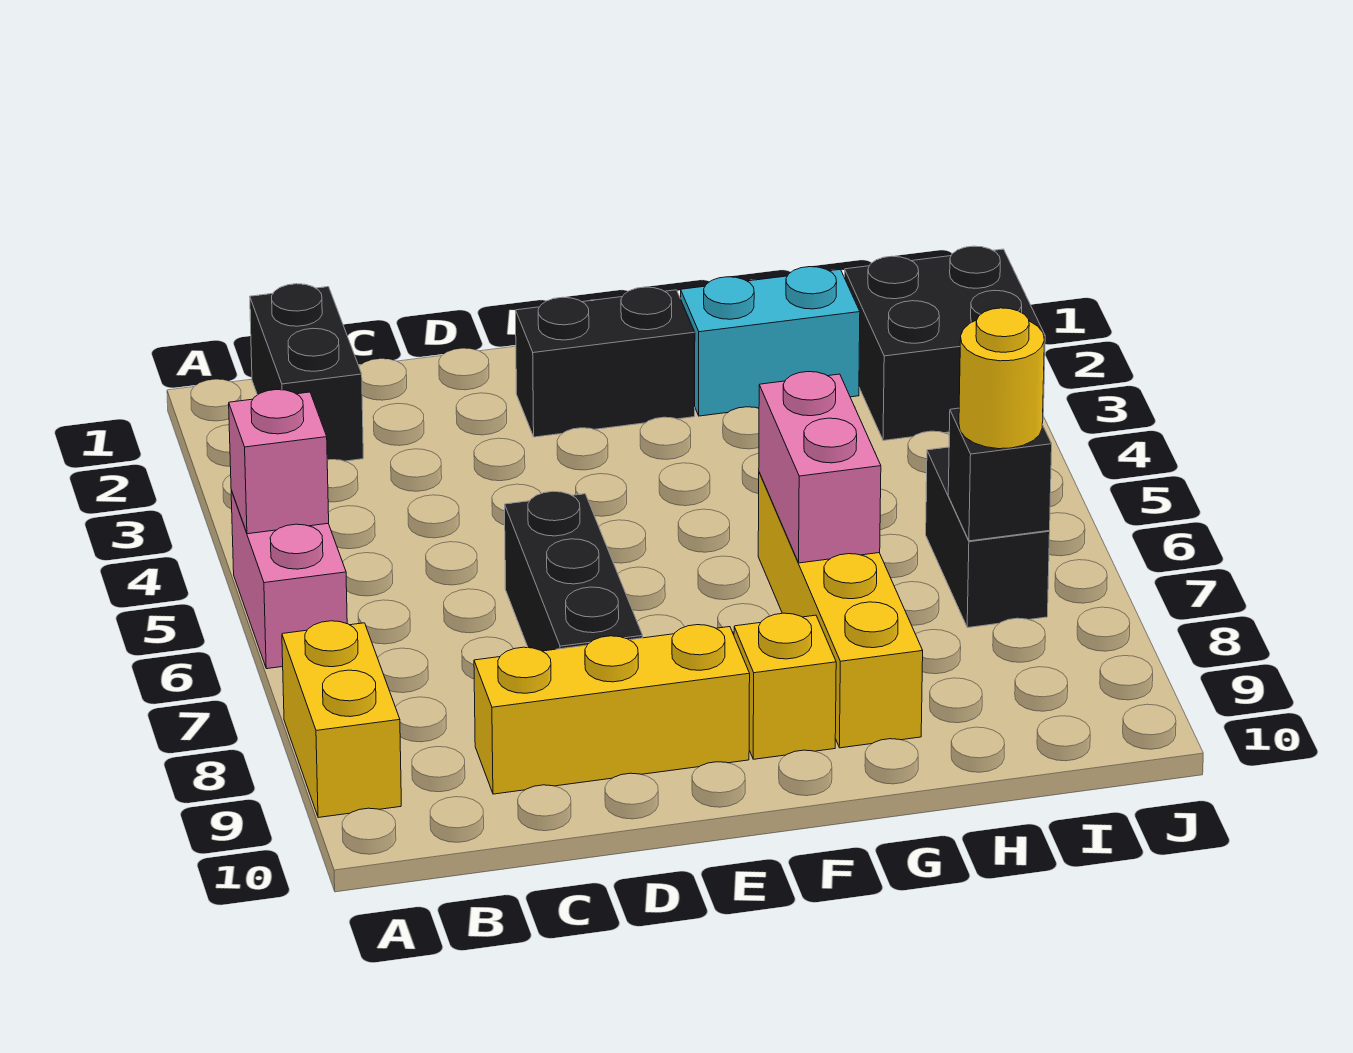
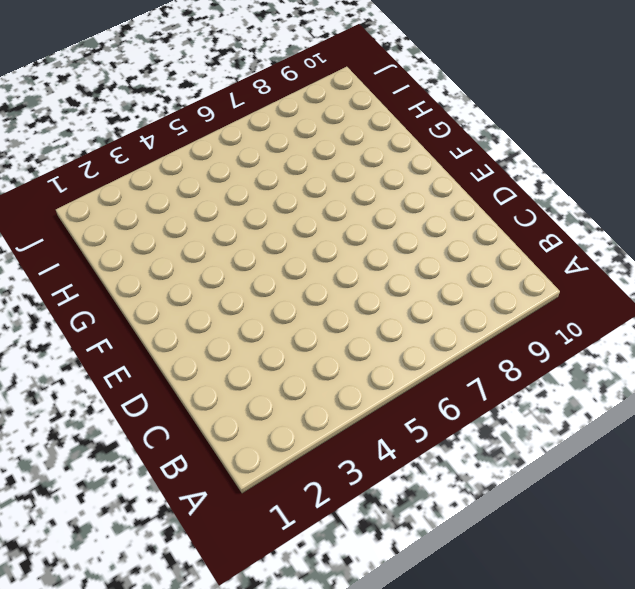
none -> pink brick A5:A6 level 1
none -> yellow brick A8:A9 level 1
none -> black brick B1:B2 level 1

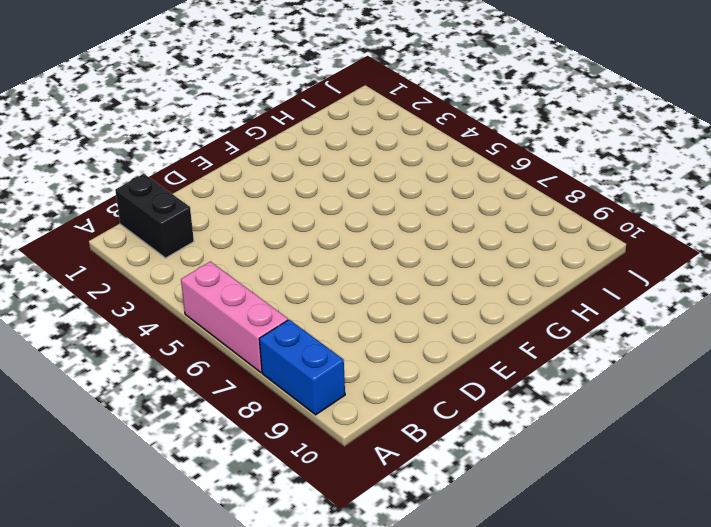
pink brick A5:A7 level 1 -> pink brick A5:A6 level 1
blue brick A8:A9 level 1 -> yellow brick A8:A9 level 1
none -> yellow brick C9:E9 level 1
none -> black brick D6:D8 level 1
none -> black brick E2:F2 level 1

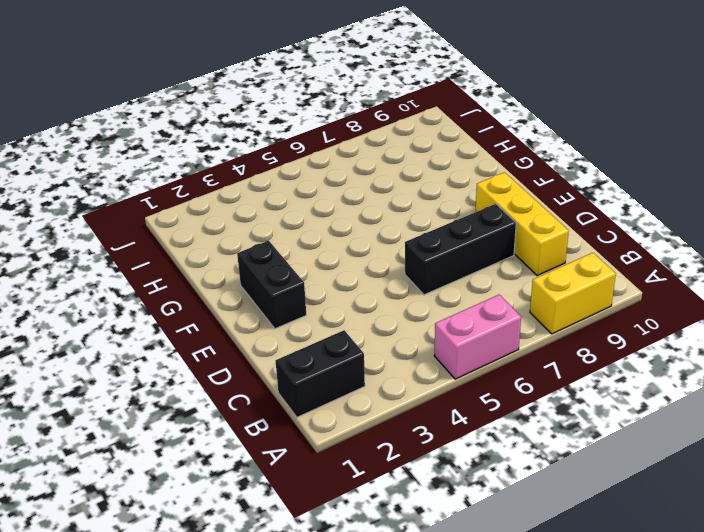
none -> yellow brick F9 level 1
none -> cyan brick G2:H2 level 1
none -> yellow brick G6:G9 level 1

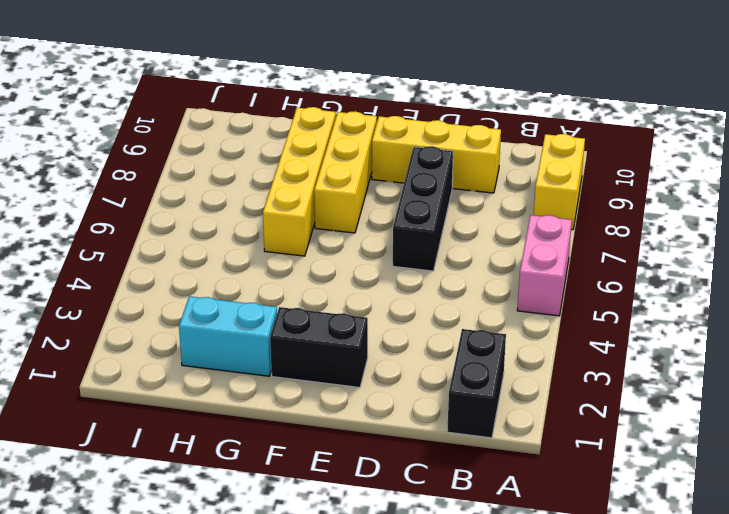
yellow brick F7:F9 level 1 -> yellow brick F9 level 1
none -> black brick I2:J3 level 1
none -> black brick I6:I7 level 1
none -> pink brick A5 level 2

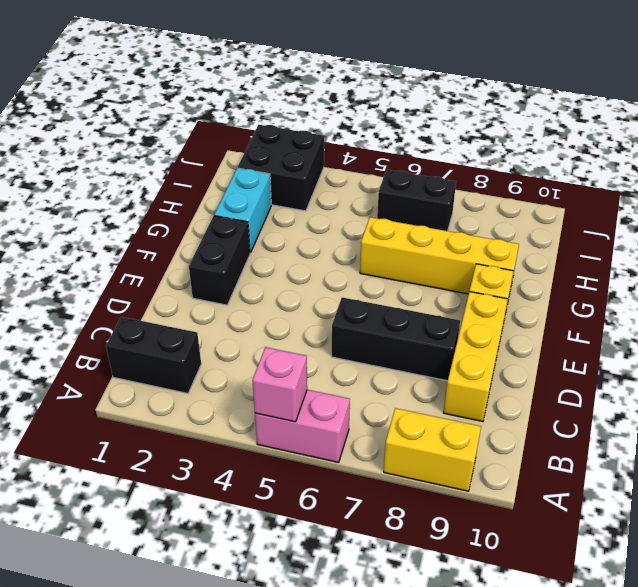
none -> pink brick G6:G7 level 2
none -> black brick I7 level 2
none -> yellow round brick I7 level 3

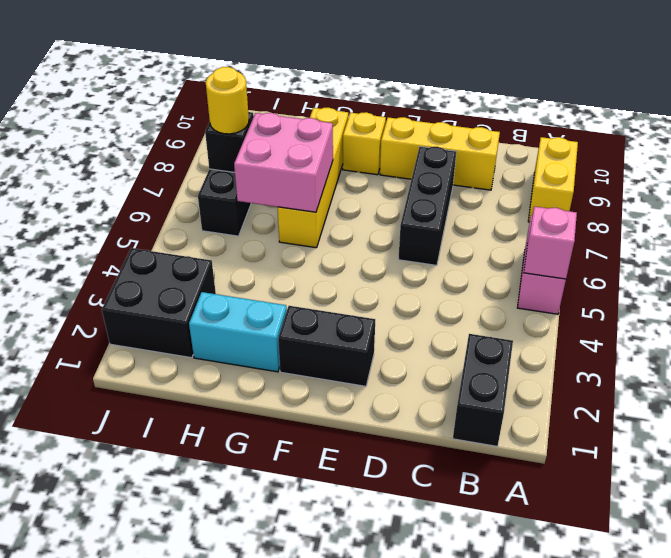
pink brick G6:H7 level 2 -> pink brick G6:G7 level 2

